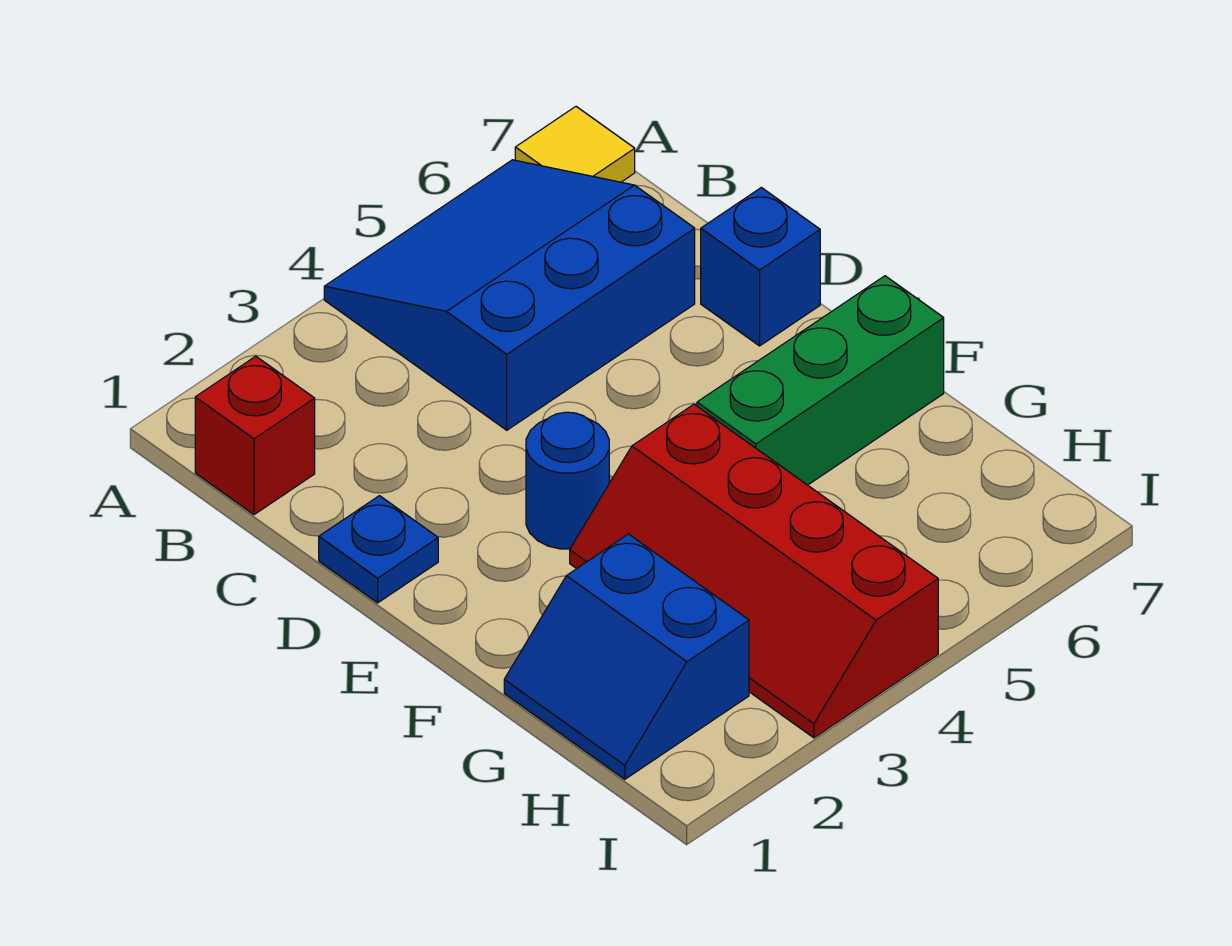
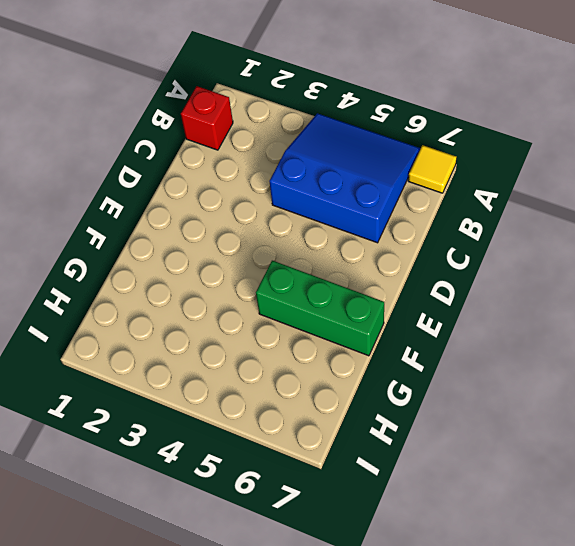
none -> blue plate D1 level 1
none -> blue brick D7 level 1

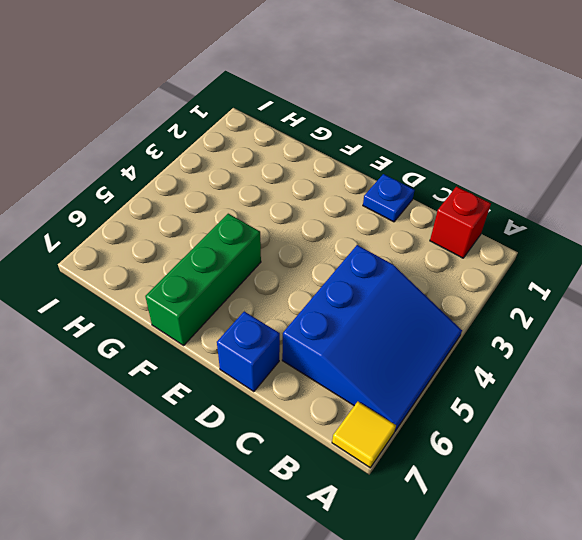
none -> blue round brick E3 level 1
none -> red slope F3:I4 level 1 top 4

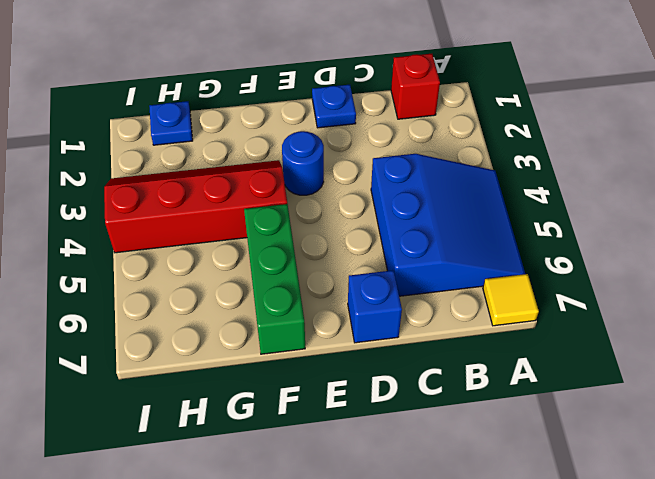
blue plate H1 level 1 -> blue slope G1:H2 level 1 top 2

